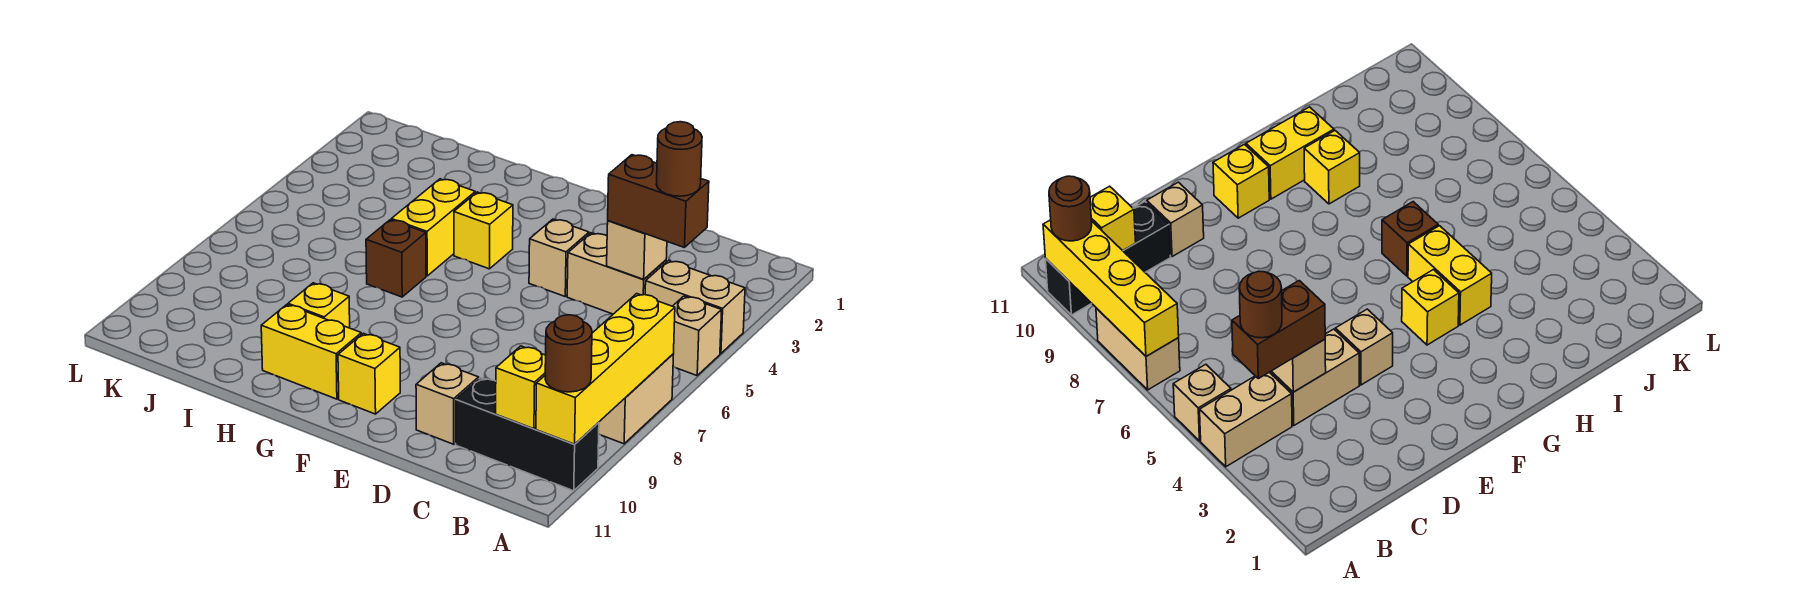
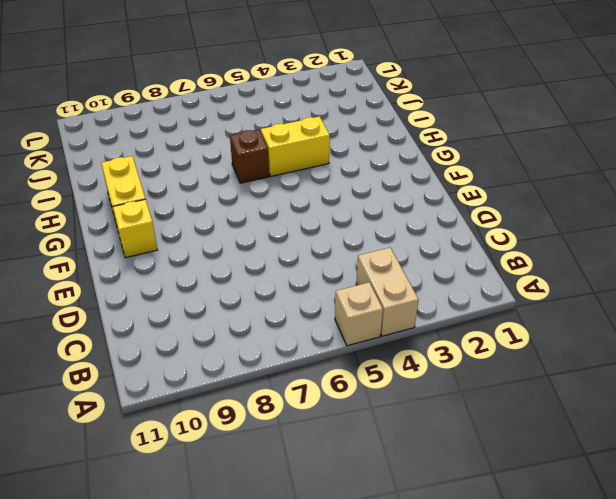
none -> tan brick A7:A8 level 1
none -> black brick A10:C10 level 1
none -> tan brick C4:D4 level 1

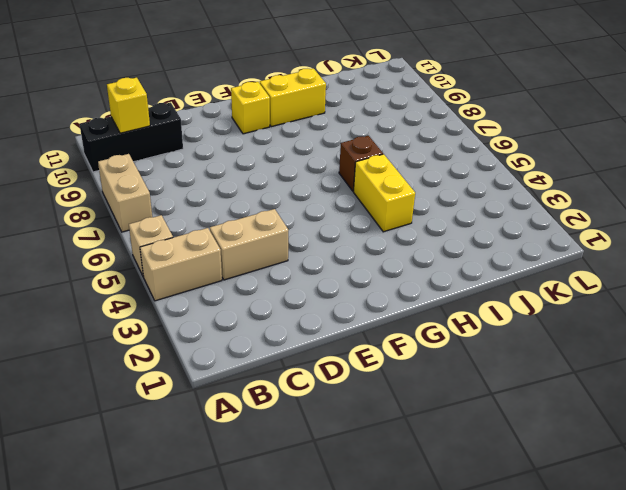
none -> tan brick D10 level 1
none -> tan brick E4 level 1
none -> yellow brick G4 level 1

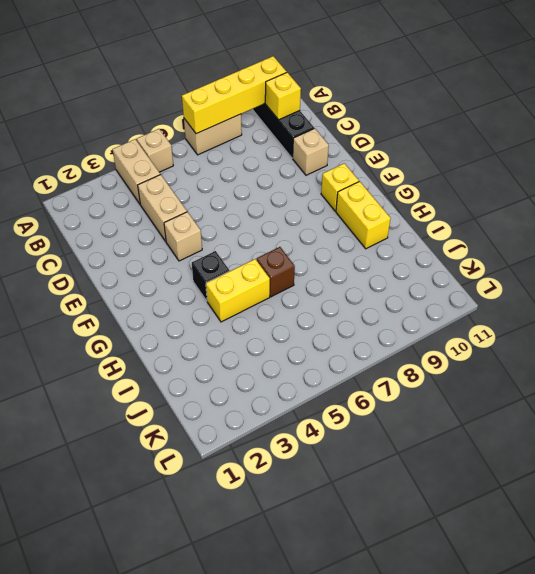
black brick G4 level 1 -> yellow brick G4 level 1
none -> yellow brick H9 level 1
none -> tan brick C4 level 2
none -> brown round brick A10 level 3

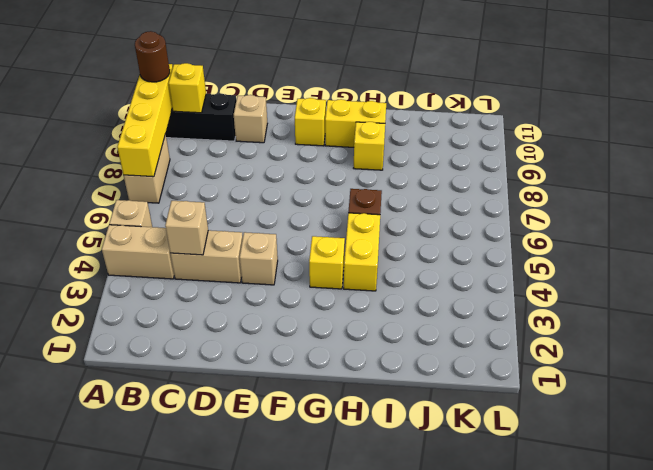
none -> brown brick B4:C4 level 3
none -> brown round brick B4 level 4

